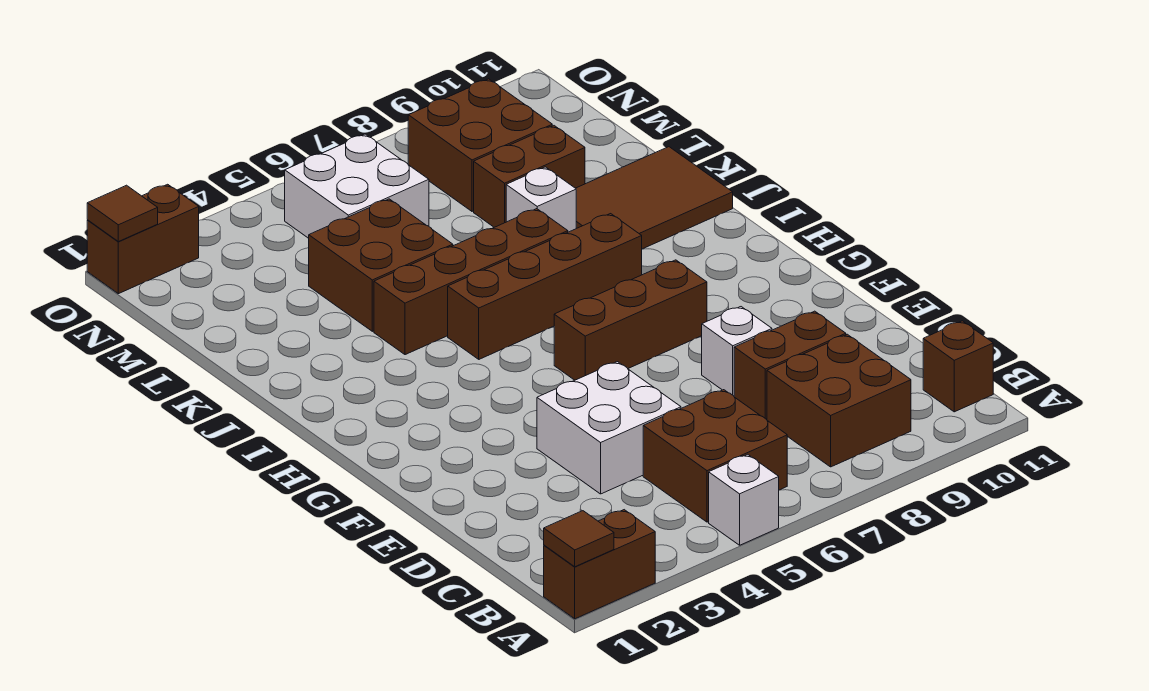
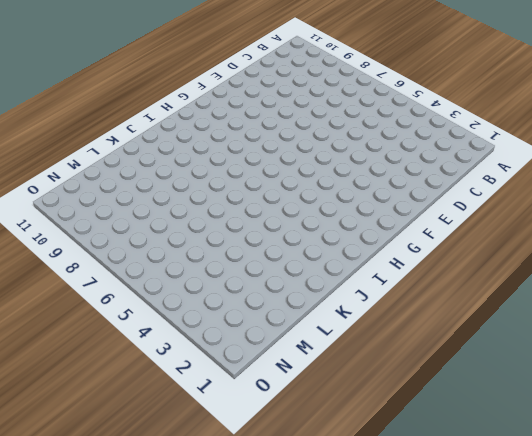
none -> brown brick A1:A2 level 1
none -> white brick A5 level 1
none -> brown brick B5:C6 level 1

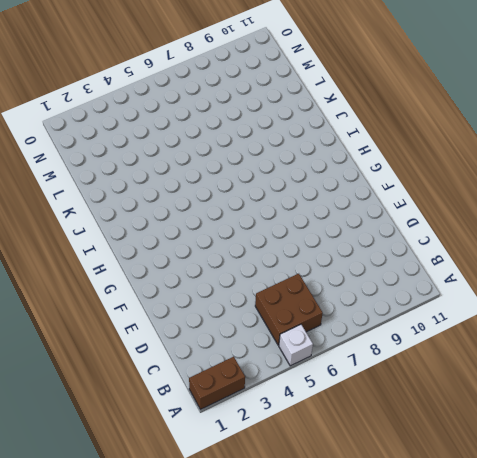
none -> brown brick B8:C9 level 1
none -> brown brick B11 level 1
none -> white brick D4:E5 level 1

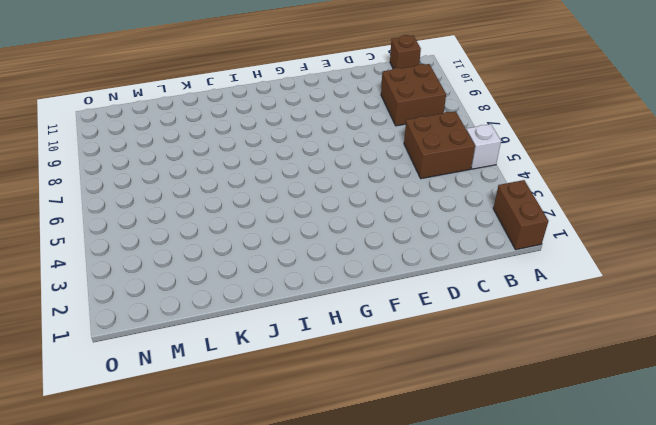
none -> white brick D4:E5 level 1
none -> brown brick D8:D9 level 1
none -> white brick E8 level 1

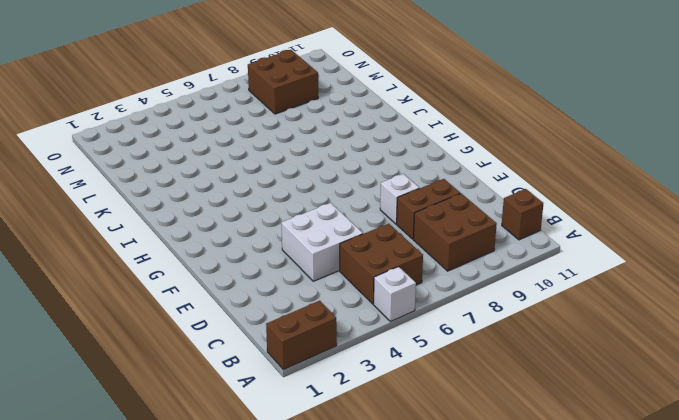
none -> brown brick G6:G8 level 1
none -> brown brick I5:I8 level 1
none -> brown brick J4:J7 level 1

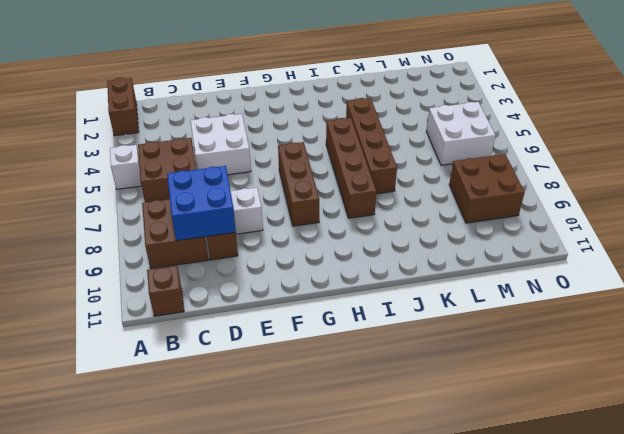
blue brick C8:D9 level 2 -> none
none -> brown tile J9:K11 level 1
none -> brown brick K4:L5 level 1
none -> white brick K8 level 1

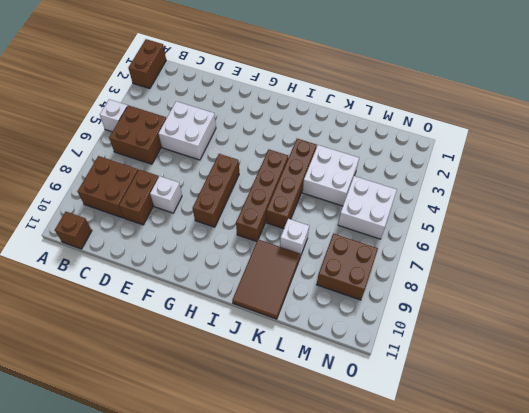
white brick K4:L5 level 1 -> brown brick K4:L5 level 1
none -> brown brick L8:L9 level 1
none -> brown brick O1:O2 level 1
none -> brown tile A1 level 2

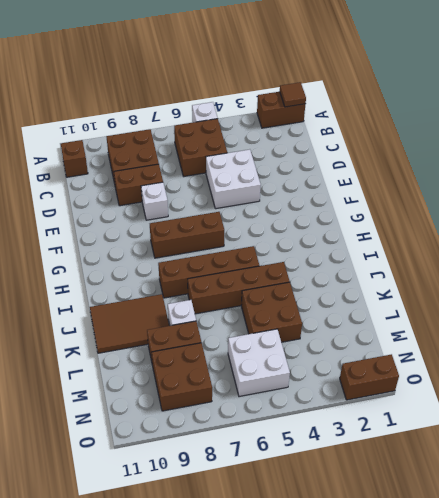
none -> brown tile O1 level 2

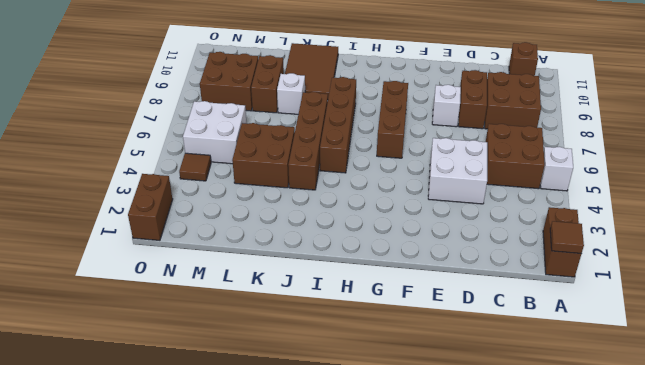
brown tile N4 level 1 -> brown tile O1 level 2

